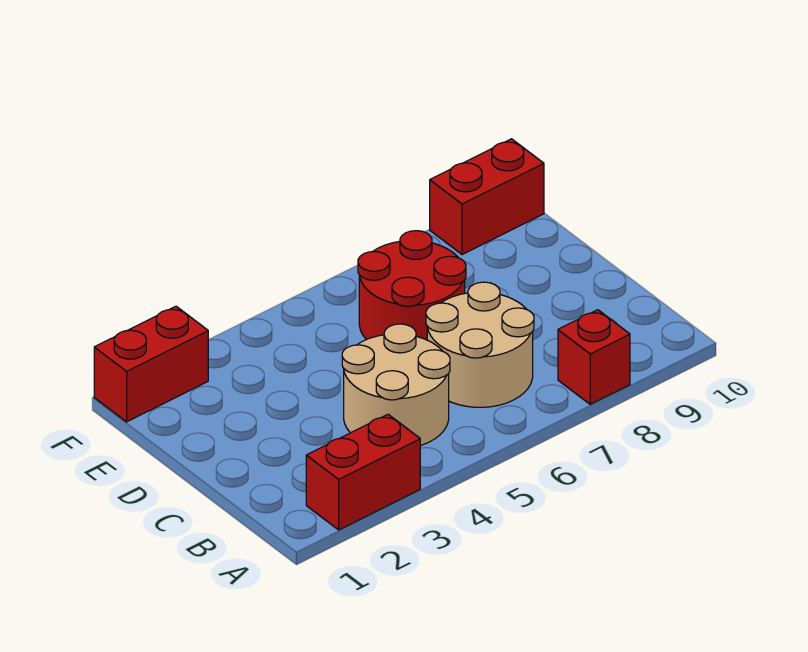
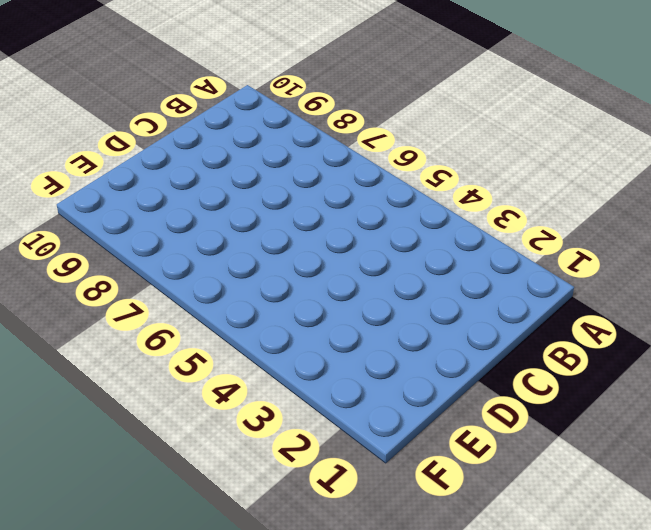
none -> red brick A2:A3 level 1
none -> red brick A8 level 1

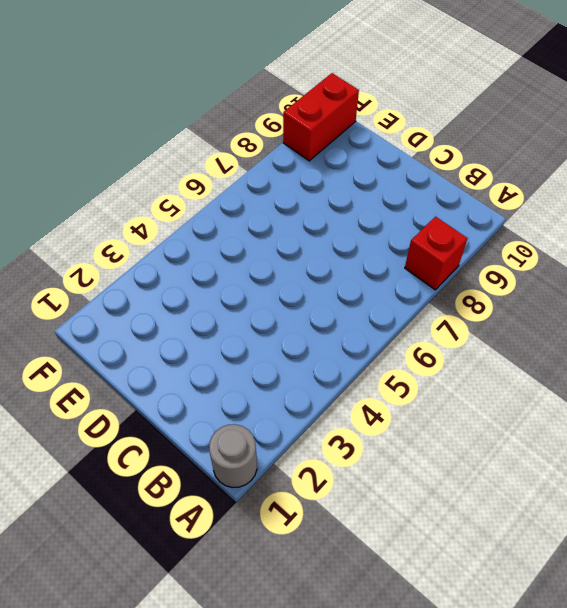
grey round brick A1 level 1 -> none
none -> red brick A2:A3 level 1
none -> tan round brick B4:C5 level 1

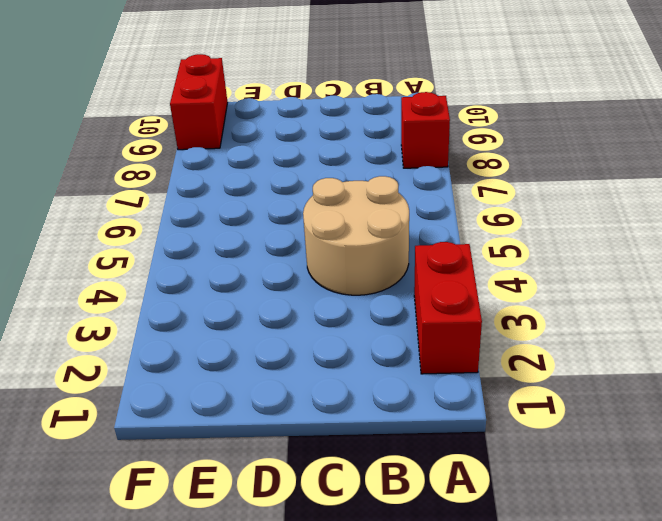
none -> tan round brick B6:C7 level 1
none -> red round brick D6:E7 level 1

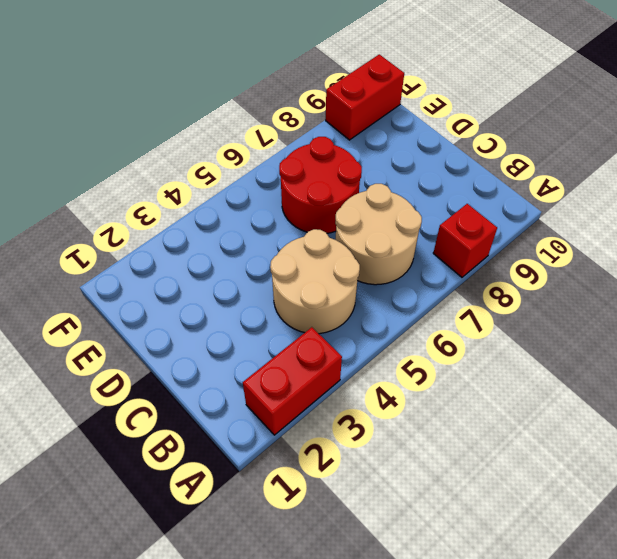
none -> red brick F1:F2 level 1

